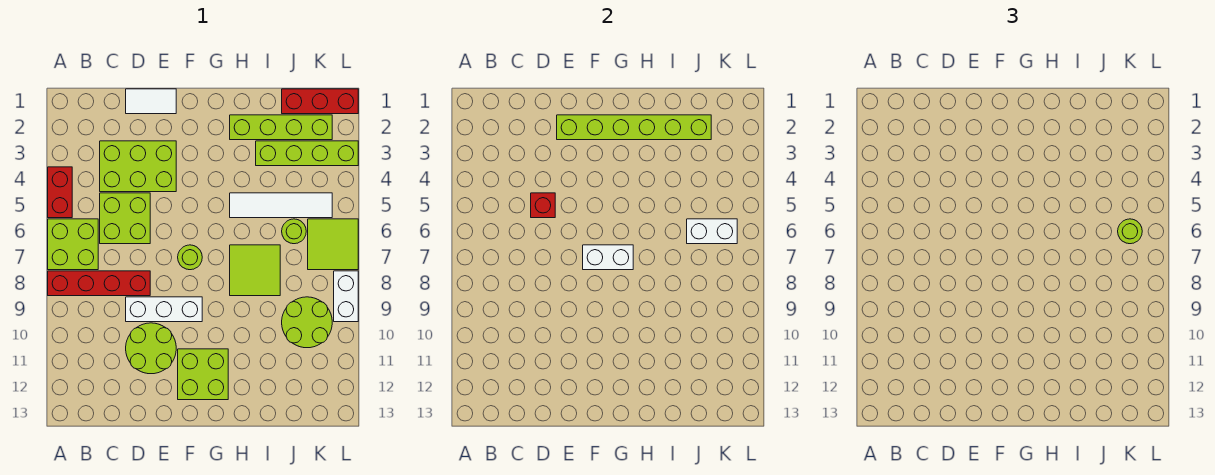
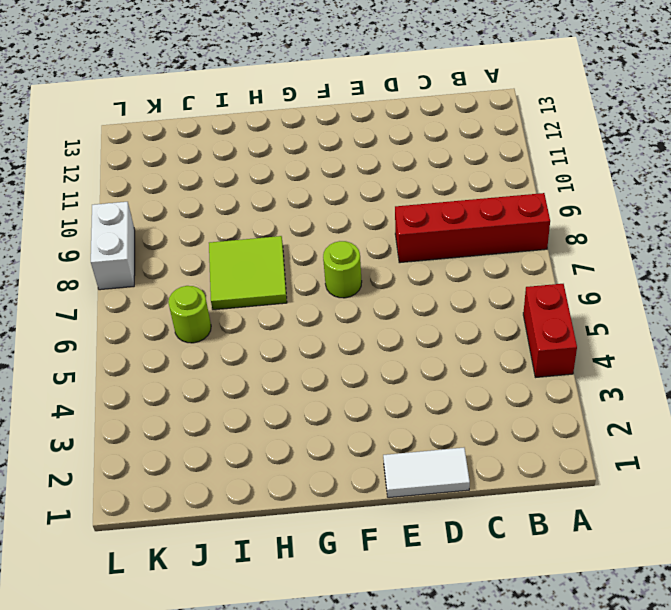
none -> lime brick A6:B7 level 1
none -> lime brick C3:E4 level 1
none -> lime brick C5:D6 level 1

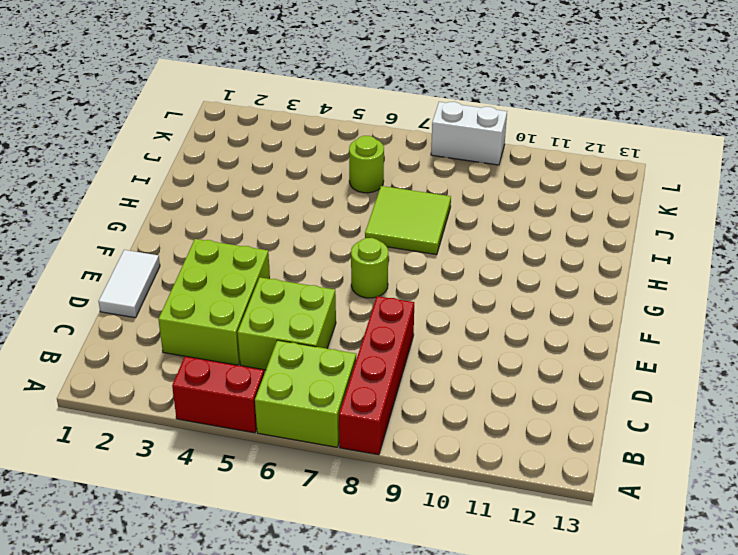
none -> white brick D9:F9 level 1
none -> lime round brick D10:E11 level 1
none -> lime brick F11:G12 level 1

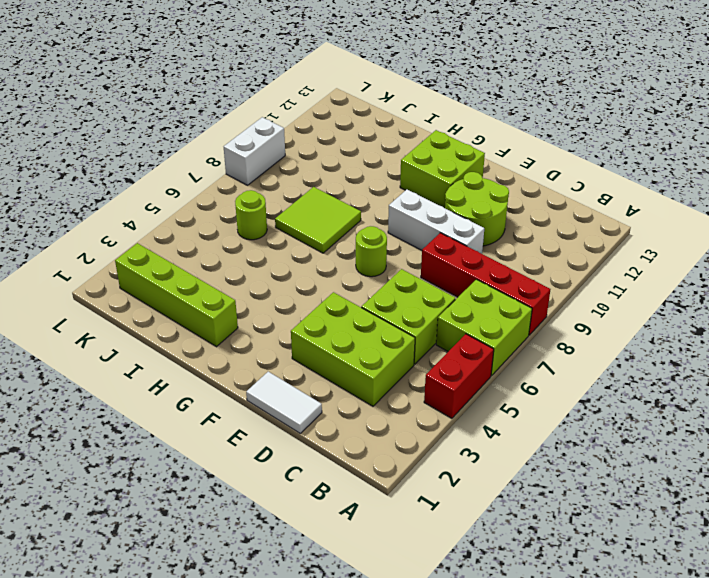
none -> white tile H5:K5 level 1
none -> lime brick I3:L3 level 1
none -> red brick J1:L1 level 1

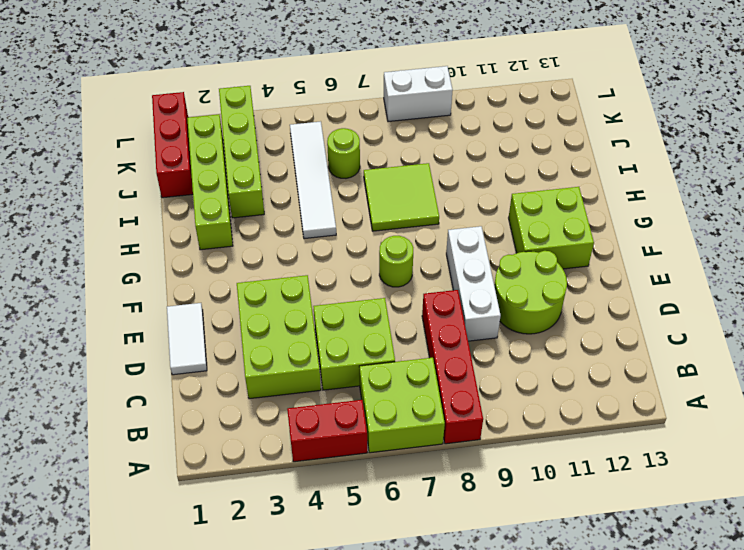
none -> lime round brick J9:K10 level 1
none -> lime tile K6:L7 level 1
none -> red brick D5 level 2

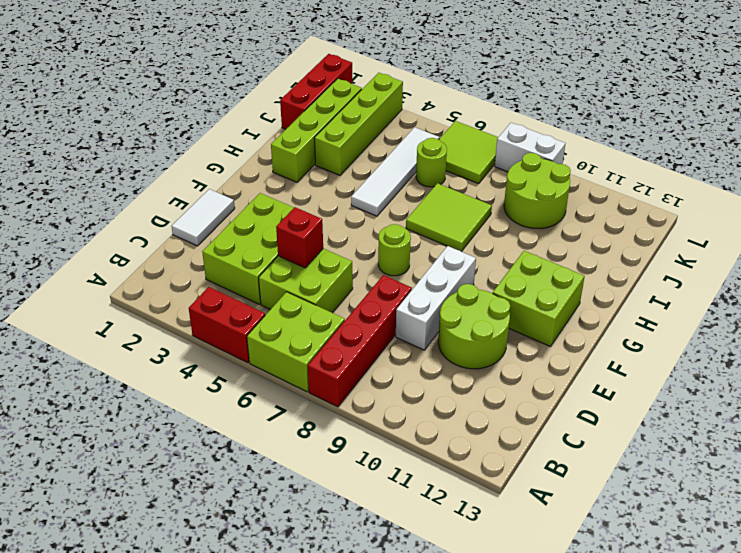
none -> lime brick E2:J2 level 2
none -> white brick F7:G7 level 2
none -> white brick J6:K6 level 2

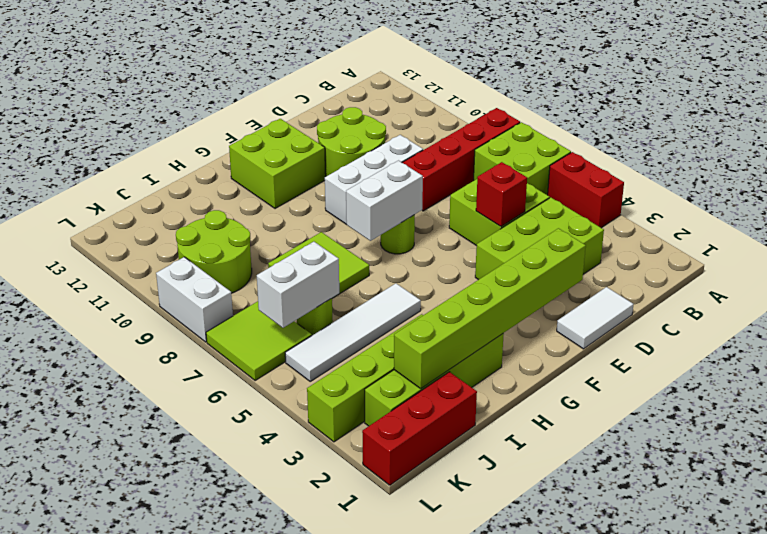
none -> lime round brick K6 level 3

